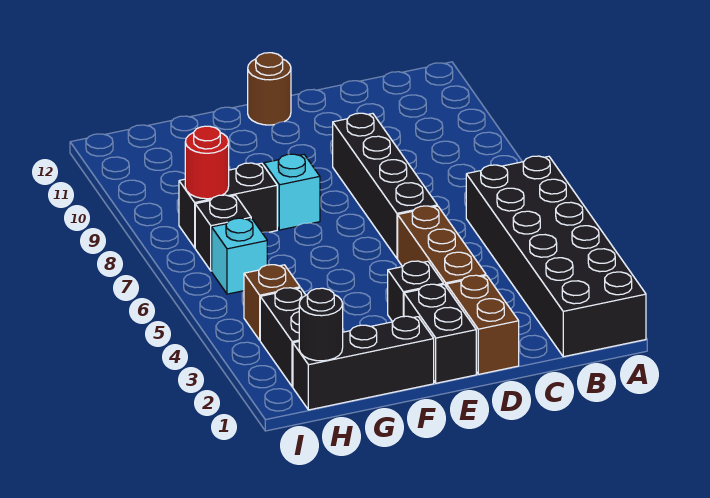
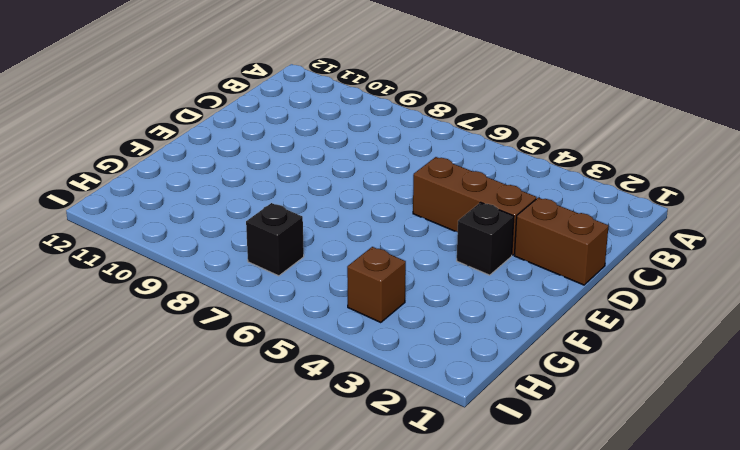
none -> black brick A1:B6 level 1
none -> black brick D6:D9 level 1
none -> black brick E1:E2 level 1

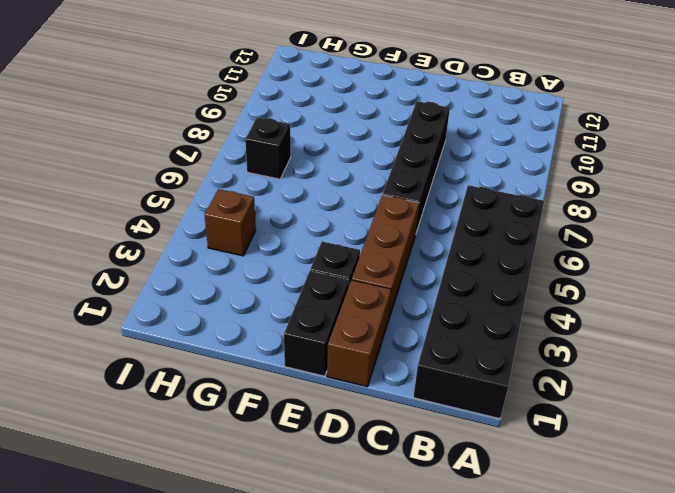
none -> brown round brick E12 level 1
none -> black brick F1:H1 level 1
none -> cyan brick F8 level 1

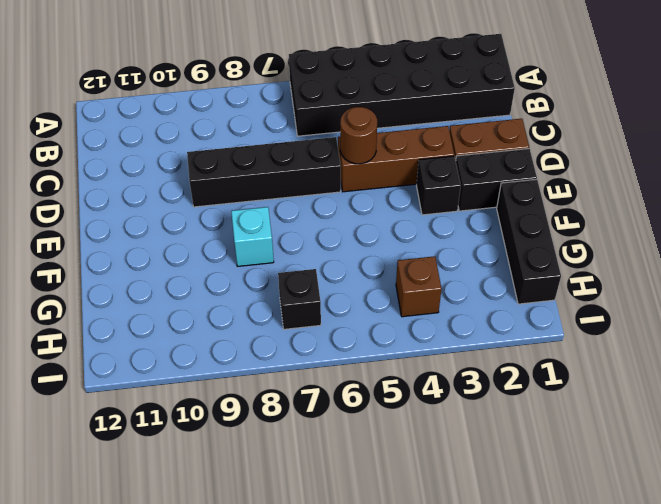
brown round brick D5 level 2 -> brown round brick E12 level 1
none -> black brick G8:H8 level 1
none -> black brick H2:H3 level 1
none -> cyan brick H6 level 1

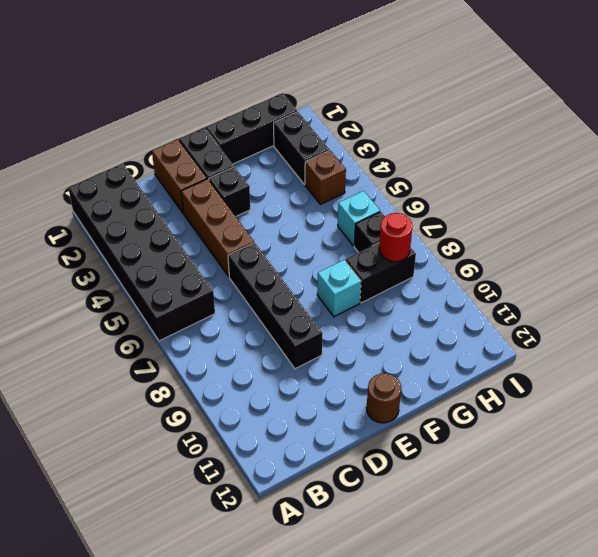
none -> black round brick H1 level 2

